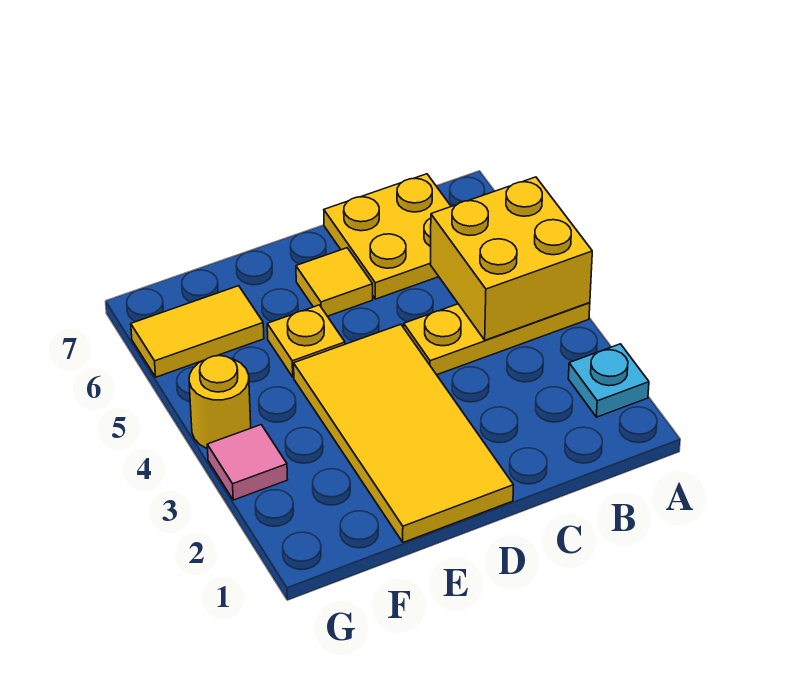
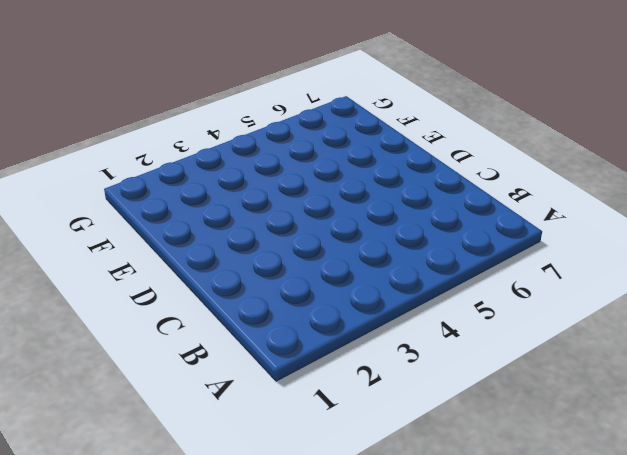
none -> cyan plate A2 level 1
none -> yellow plate A4:C4 level 1

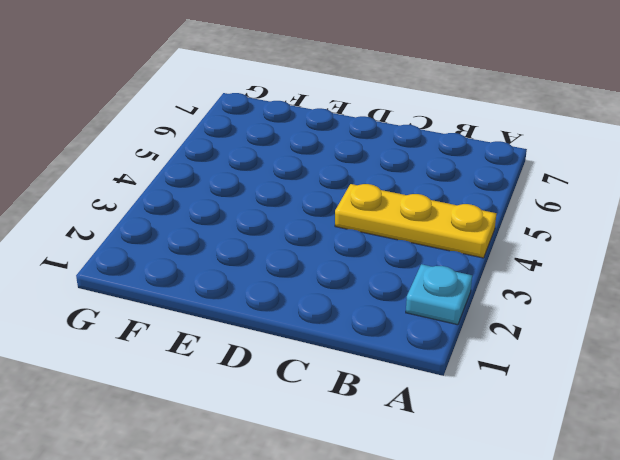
none -> yellow plate B6:C7 level 1
none -> yellow tile D1:E4 level 1

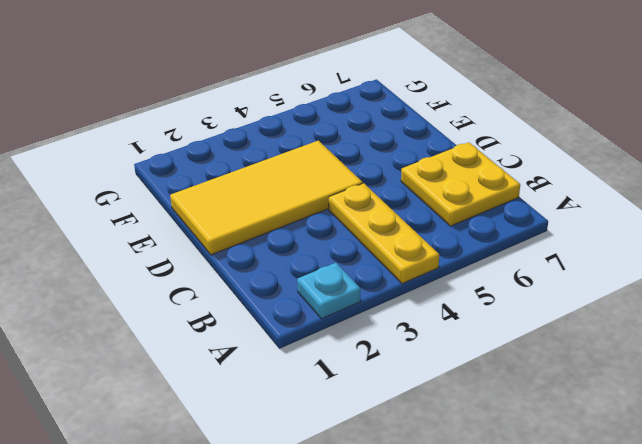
none -> yellow tile D6 level 1
none -> yellow plate E5 level 1

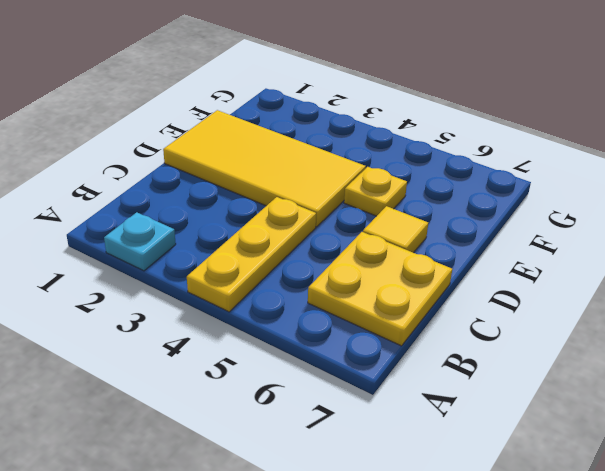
none -> yellow tile F6:G6 level 1
none -> pink tile G3 level 1

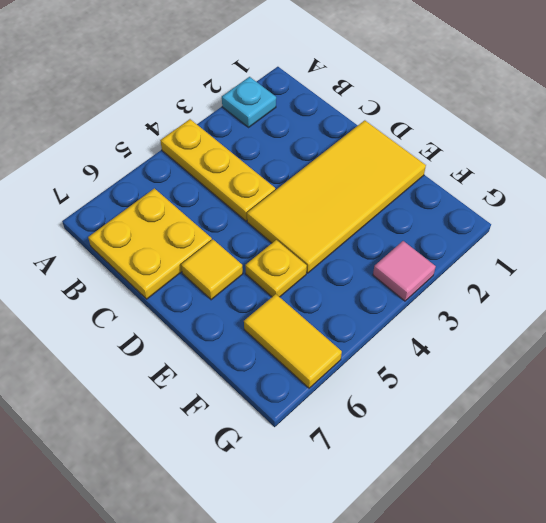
none -> yellow round brick G4 level 1
none -> yellow brick A4:B5 level 2

